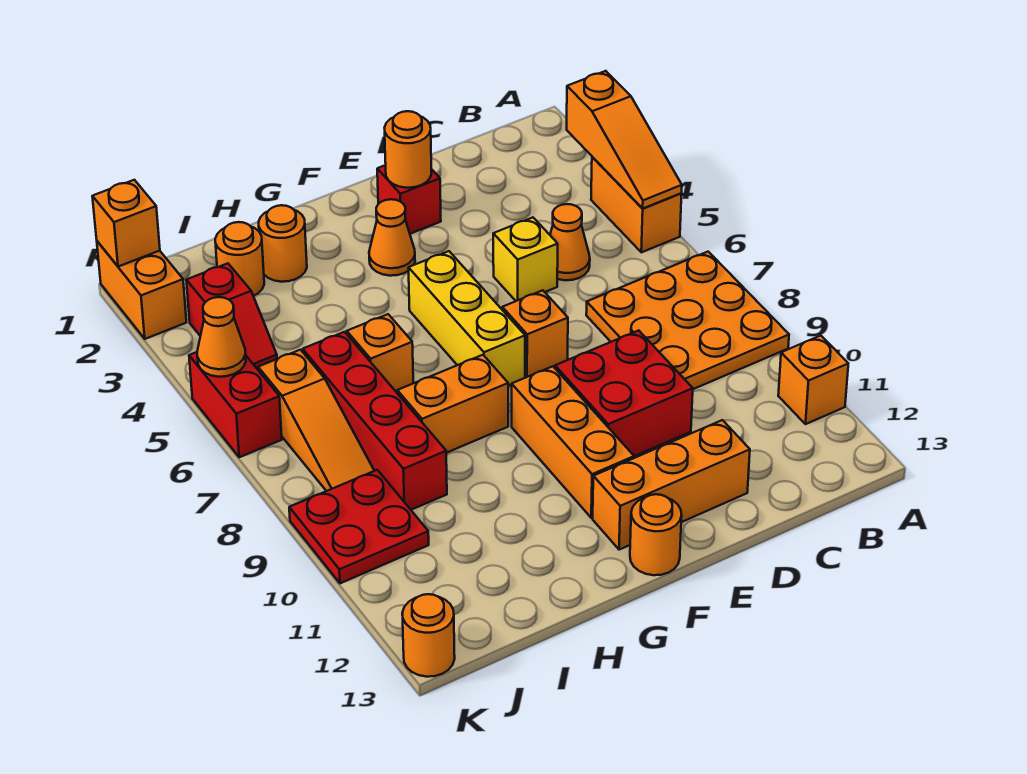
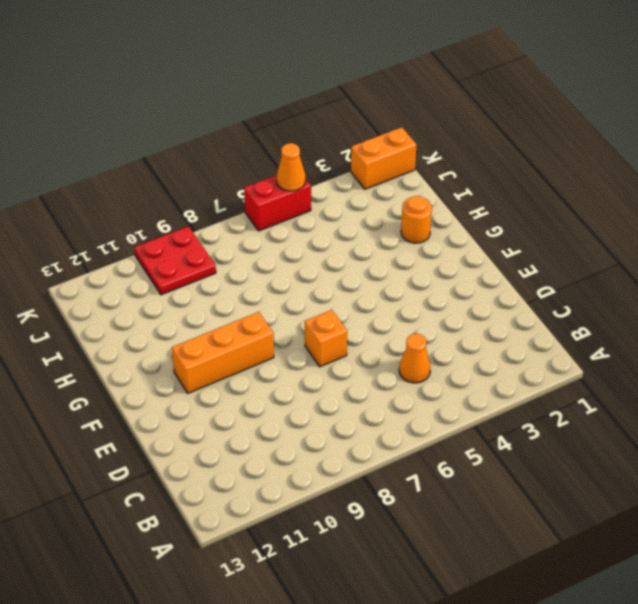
none -> orange brick A4:A5 level 1
none -> orange plate A7:C9 level 1
none -> orange brick A11 level 1

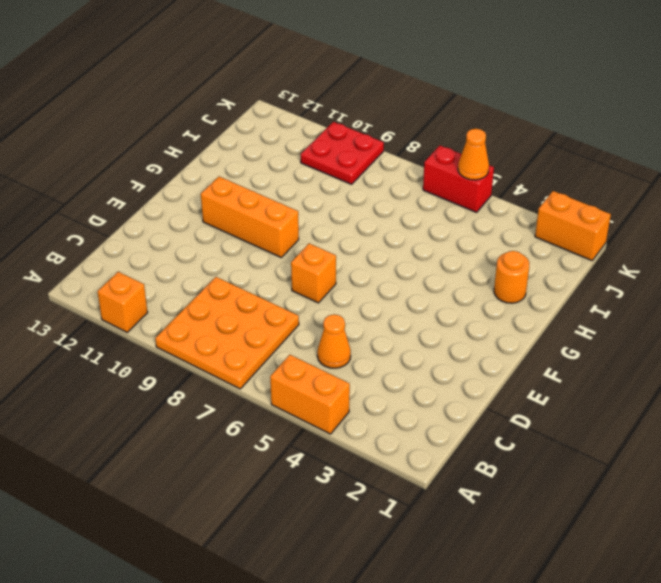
none -> yellow brick D5 level 1
none -> red brick D9:E10 level 1
none -> orange brick D12:F12 level 1

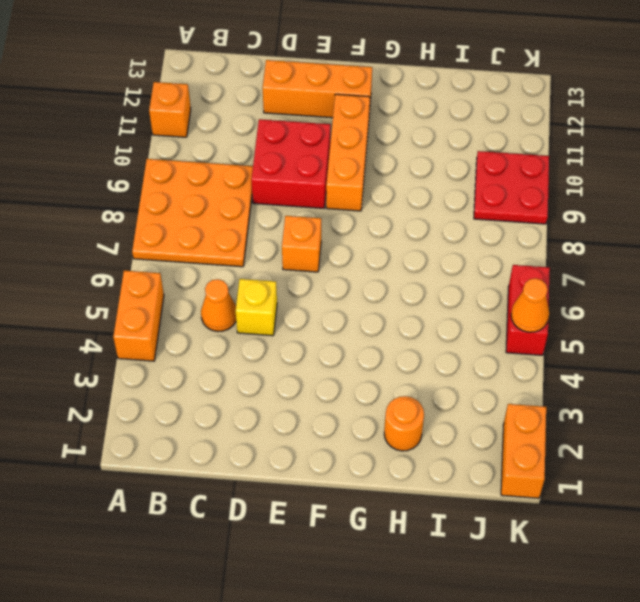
none -> red brick E2 level 1
none -> orange cone F3 level 1
none -> yellow brick F5:F7 level 1

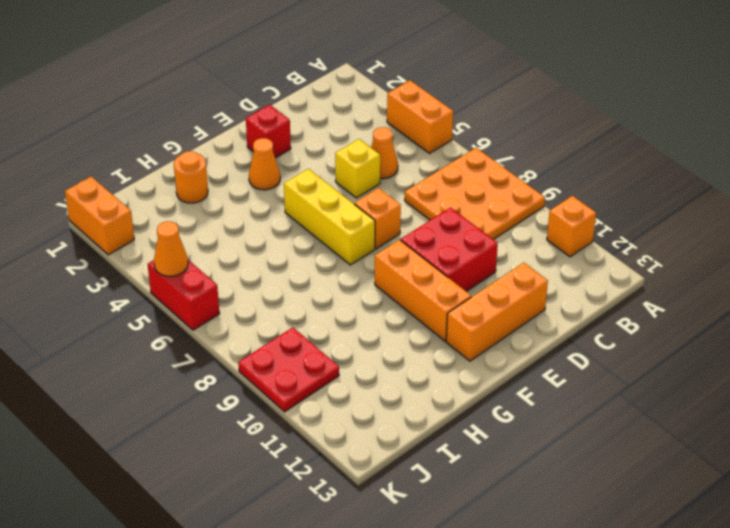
none -> orange round brick F13 level 1
none -> orange brick G8:H8 level 1
none -> orange brick H6 level 1

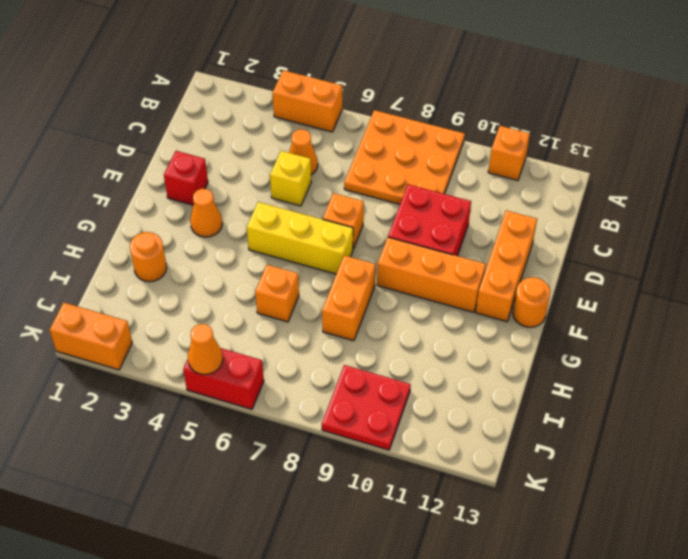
none -> orange round brick I2 level 1
none -> red brick I6:I9 level 1
none -> red slope J3:J4 level 1 top 3

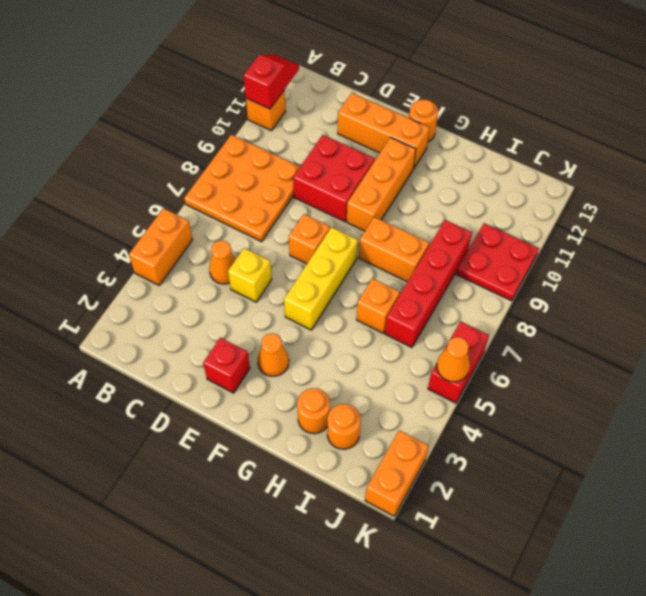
red slope A11:A12 level 2 top 11 -> red slope J3:J4 level 1 top 3
none -> orange slope J6:J8 level 1 top 6
none -> orange round brick K13 level 1
none -> orange slope A3:A5 level 2 top 3

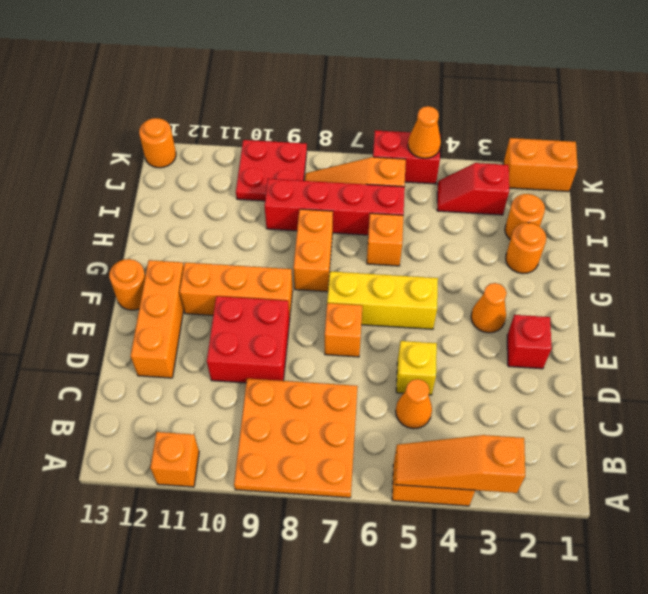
none -> orange round brick E2 level 2
none -> orange brick K1 level 2

